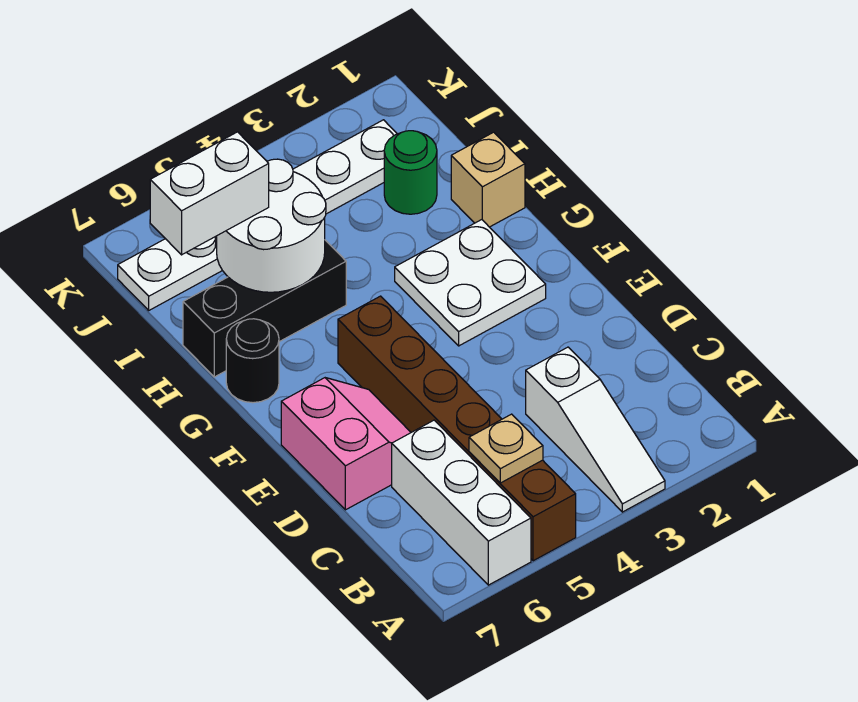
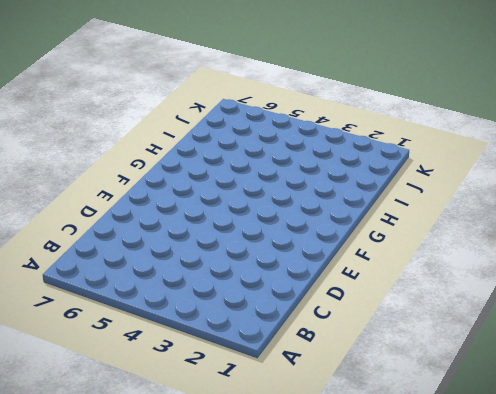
none -> white slope A3:C3 level 1 top C
none -> brown brick A5:F5 level 1
none -> white brick A6:C6 level 1

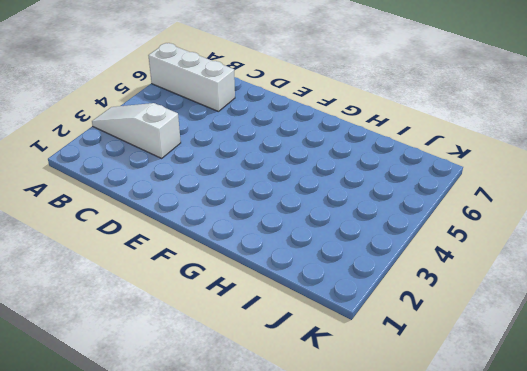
none -> brown brick A5:F5 level 1
none -> pink slope D6:E7 level 1 top 7
none -> white plate F2:G3 level 1

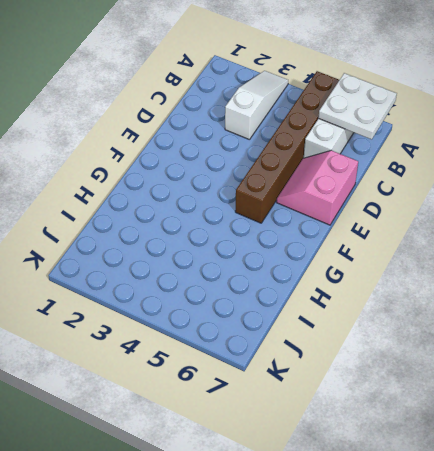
white plate A6:B7 level 2 -> white plate F2:G3 level 1
none -> black round brick G7 level 1
none -> tan brick H1 level 1
none -> black brick H5:H7 level 1

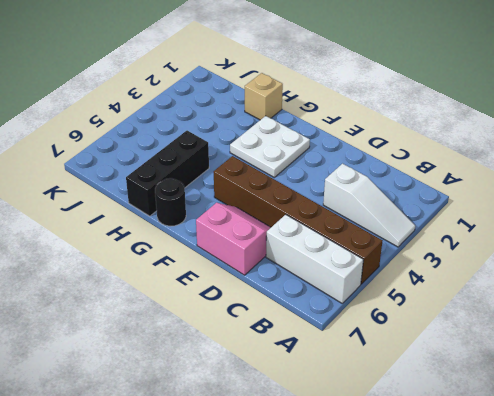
none -> green round brick I2 level 1
none -> white plate J2:J7 level 1
none -> tan plate B5 level 2

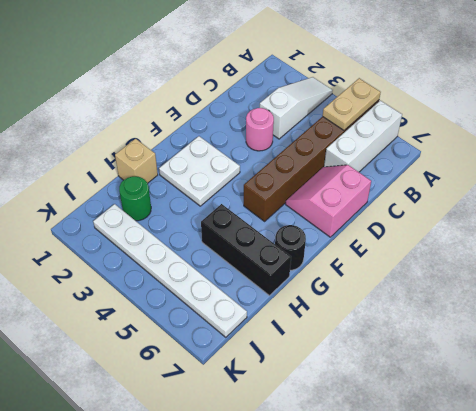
tan plate A5:B5 level 2 -> tan plate B5 level 2
pink round brick D3 level 1 -> none
none -> white round brick H5:I6 level 2
none -> white brick I6:I7 level 3

